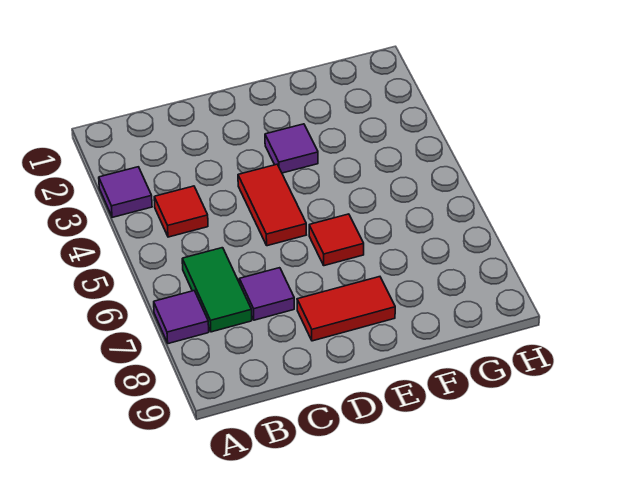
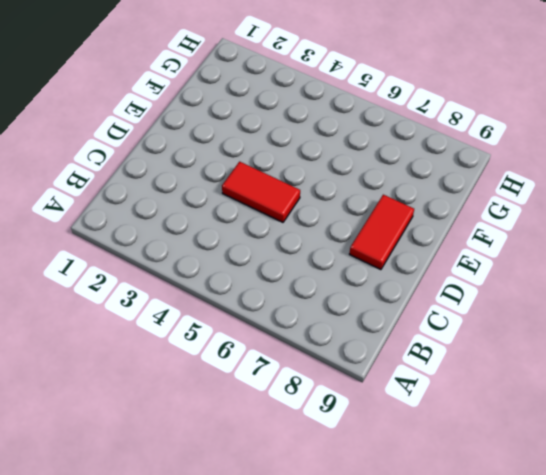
none -> purple tile A3 level 1
none -> purple tile A7 level 1

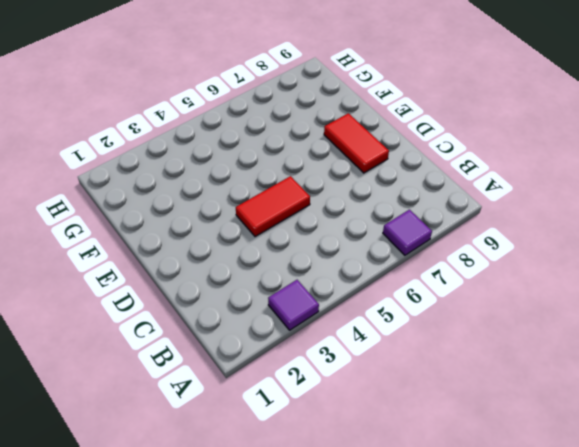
none -> red tile B4 level 1
none -> green tile B6:B7 level 1

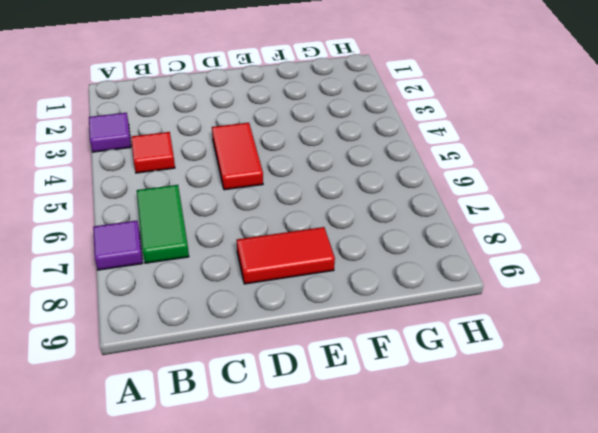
none -> purple tile C7 level 1
none -> purple tile E3 level 1

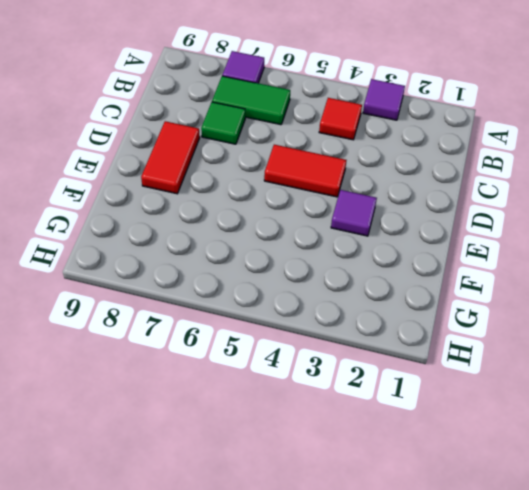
green tile C7 level 1 -> purple tile C7 level 1
none -> red tile E6 level 1

